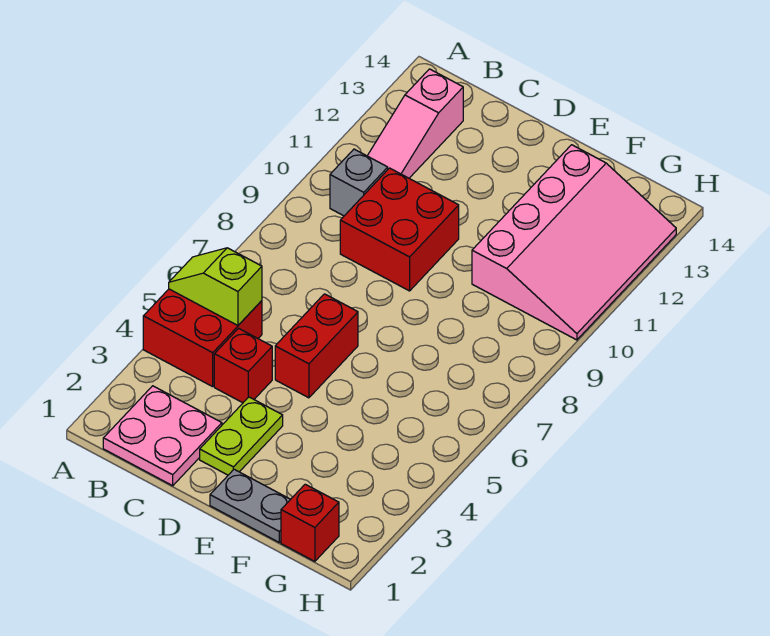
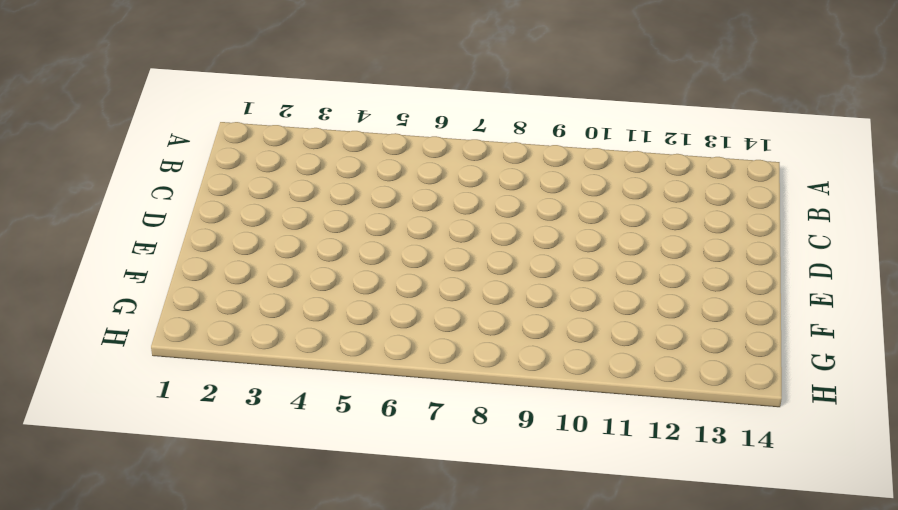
none -> red brick A4:B5 level 1
none -> pink plate B1:C2 level 1
none -> grey brick B10 level 1

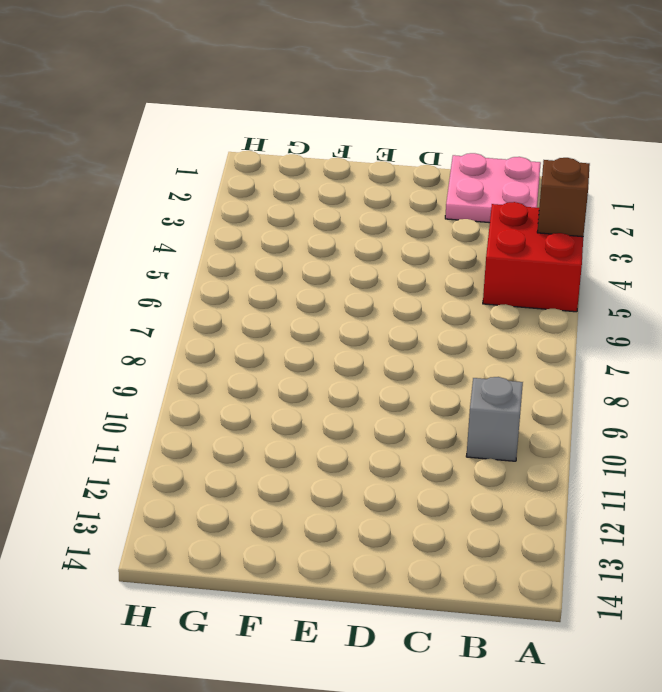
brown brick A4 level 2 -> none
none -> pink slope B11:B13 level 1 top 13
none -> red brick C4 level 1
none -> red brick C9:D10 level 1

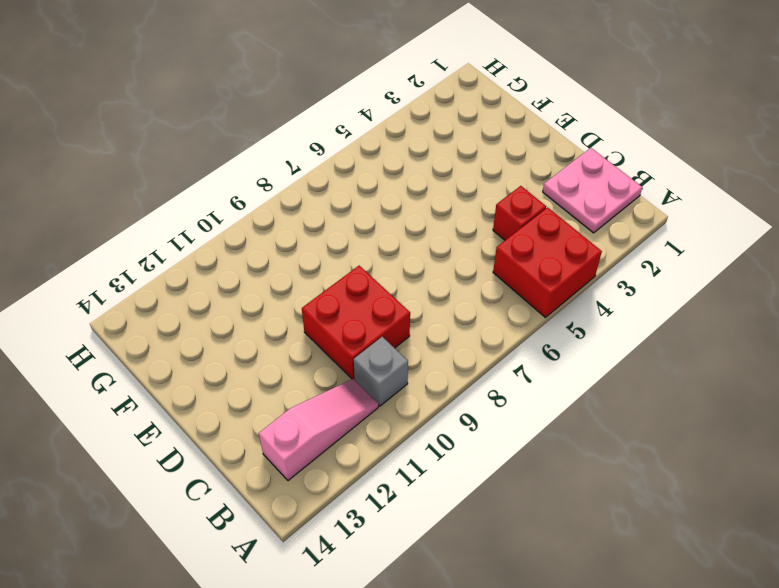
none -> lime plate D2:D3 level 1
none -> red brick D5:D6 level 1
none -> grey plate E1:F1 level 1

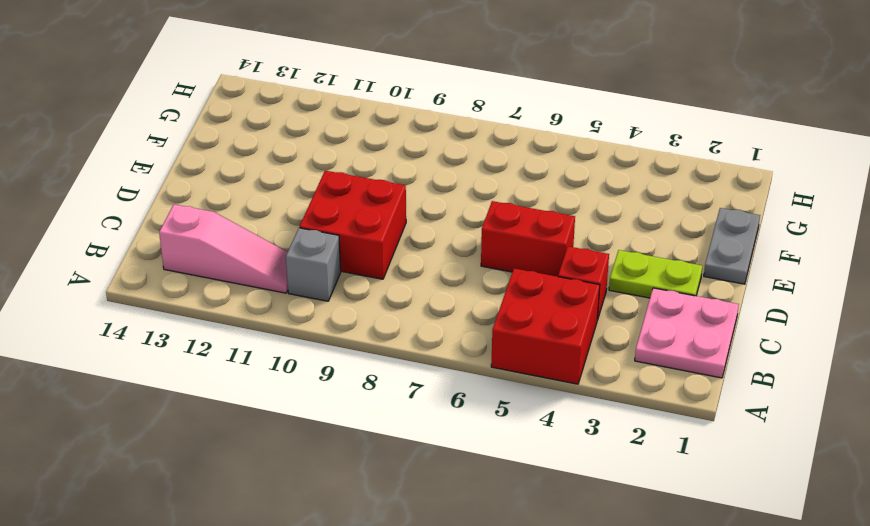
none -> pink slope F10:H13 level 1 top F
none -> red brick G1 level 1
none -> lime slope A5:B5 level 2 top B

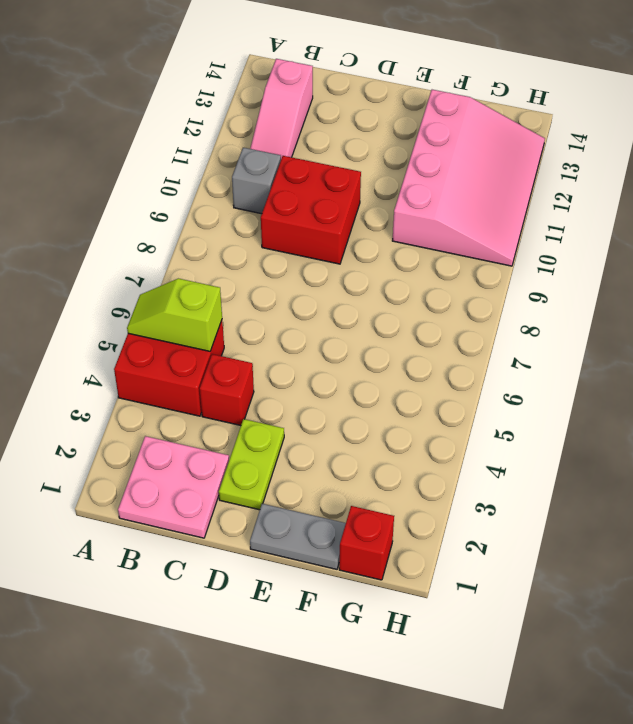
none -> red brick D5:D6 level 1

